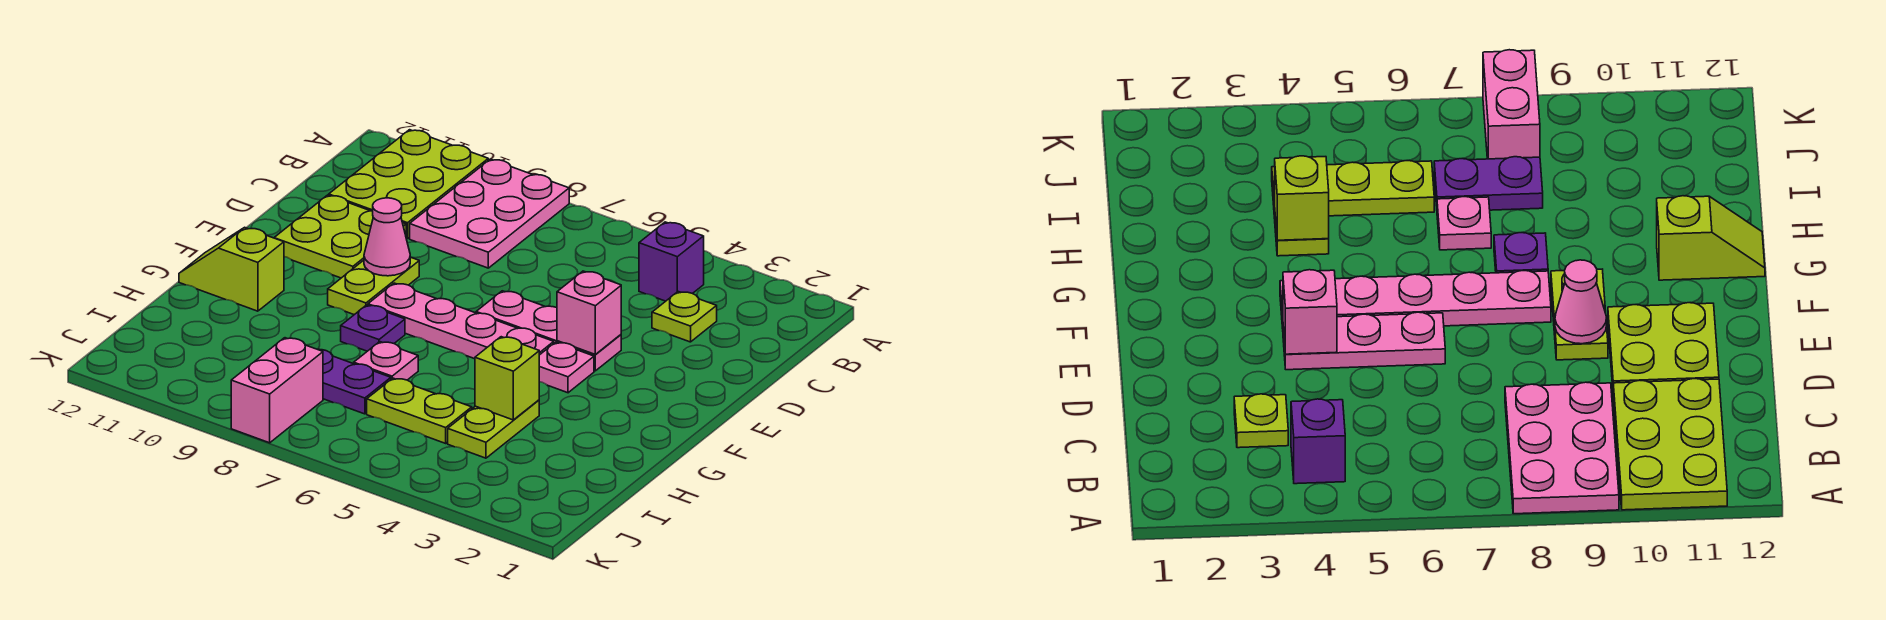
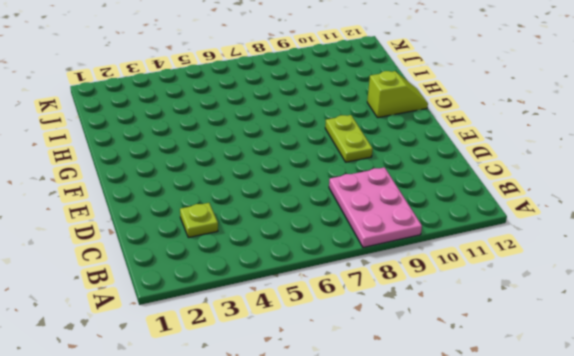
none -> lime plate A10:C11 level 1
none -> purple brick B4 level 1
none -> lime plate D10:E11 level 1

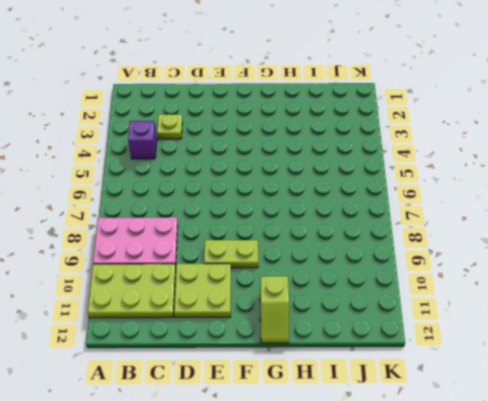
none -> pink plate E4:E6 level 1
none -> pink plate F4 level 1
none -> pink plate F5:F8 level 1

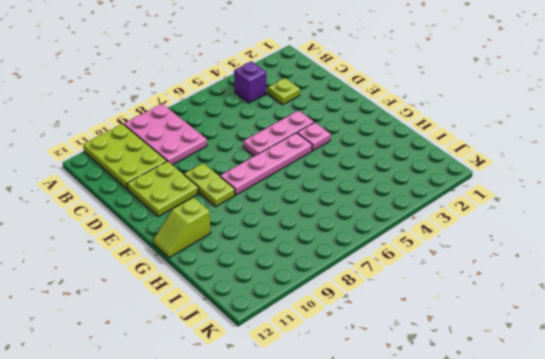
none -> purple plate G8 level 1
none -> lime plate H4:I4 level 1
none -> pink plate H7 level 1

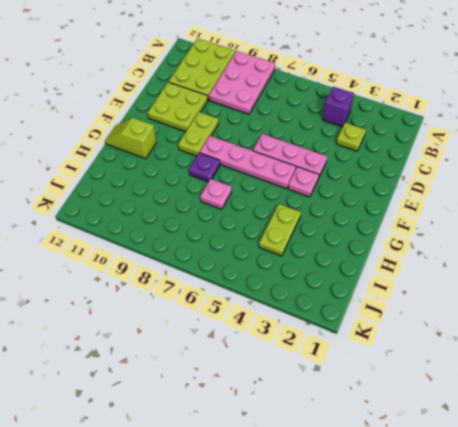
none -> lime plate I5:I6 level 1
none -> purple plate I7:I8 level 1
none -> pink brick J8:K8 level 1

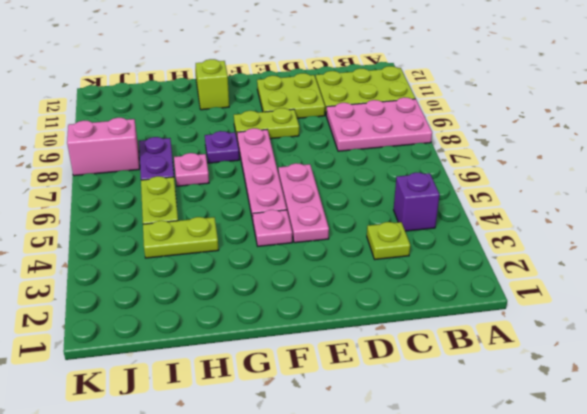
none -> pink brick E4 level 2
none -> pink cone E9 level 2
none -> lime brick H4 level 2

